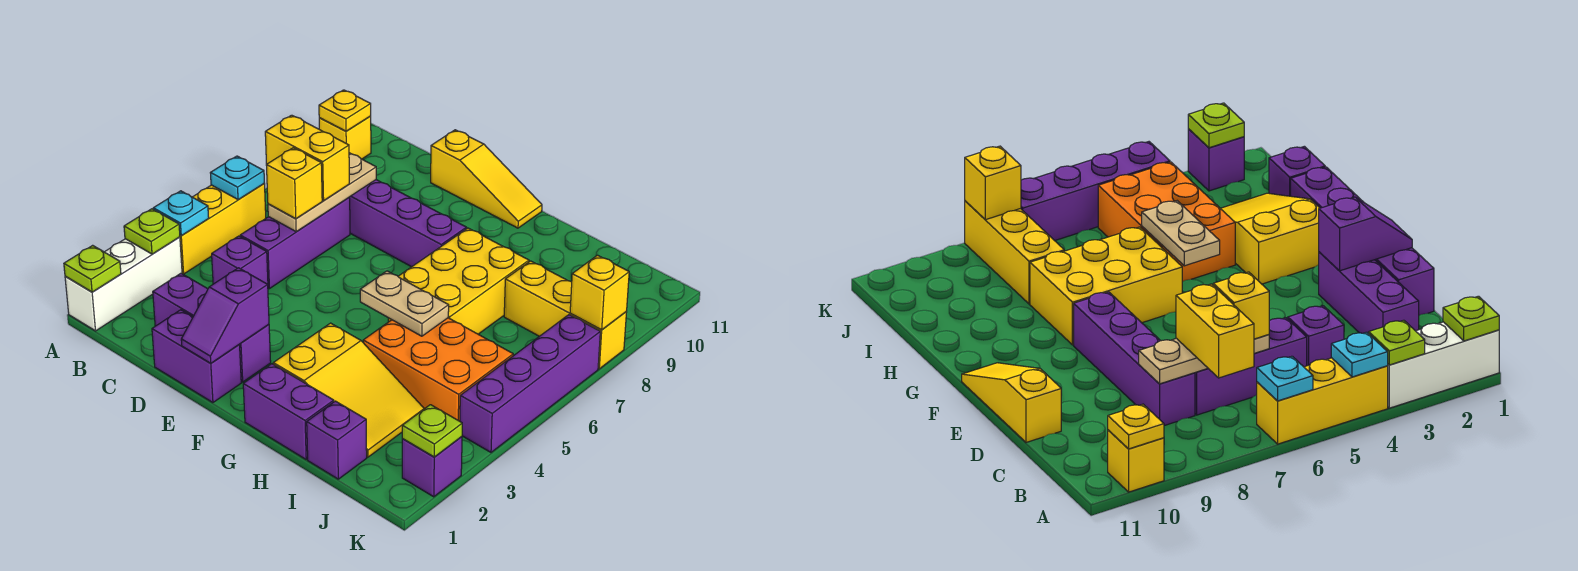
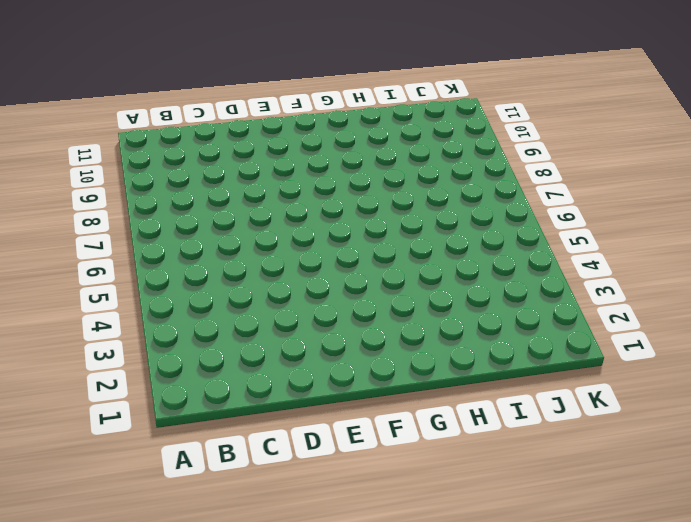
none -> white brick A1:A3 level 1
none -> yellow brick A4:A6 level 1
none -> yellow brick A10 level 1

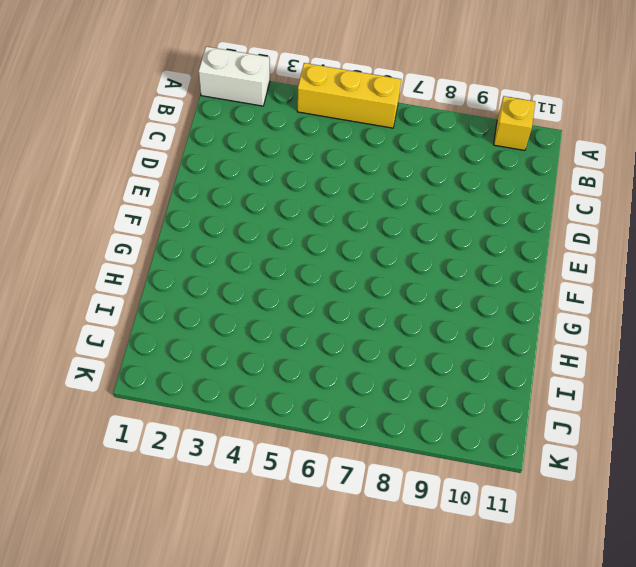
white brick A1:A2 level 1 -> white brick A1:A3 level 1
none -> purple brick C2:E2 level 1
none -> purple brick C4 level 1
none -> purple brick C5:C7 level 1

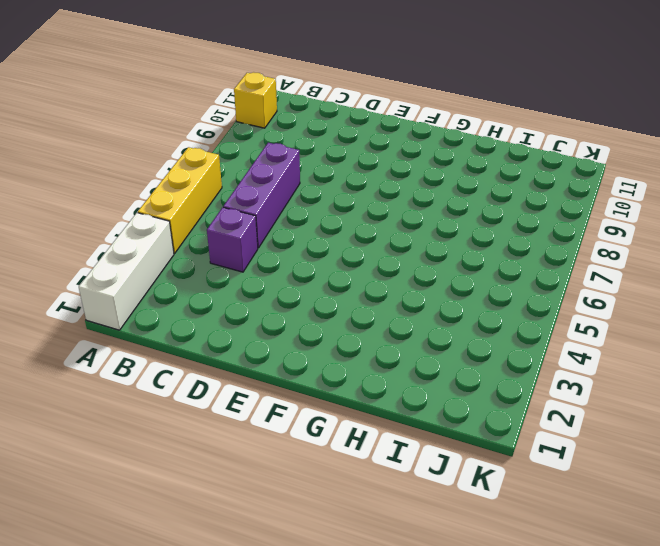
none -> purple brick C2:E2 level 1
none -> purple brick C8:F8 level 1
none -> purple brick D1:E1 level 1

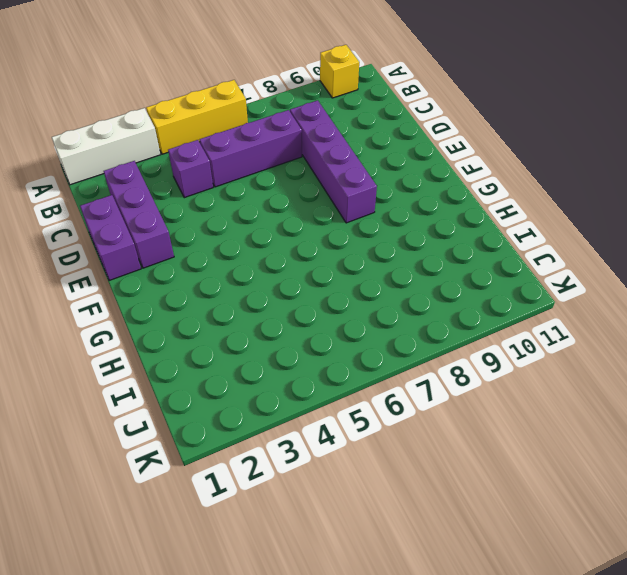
none -> yellow slope D11:F11 level 1 top D
none -> purple brick G1:H1 level 1
none -> yellow slope G2:I3 level 1 top G

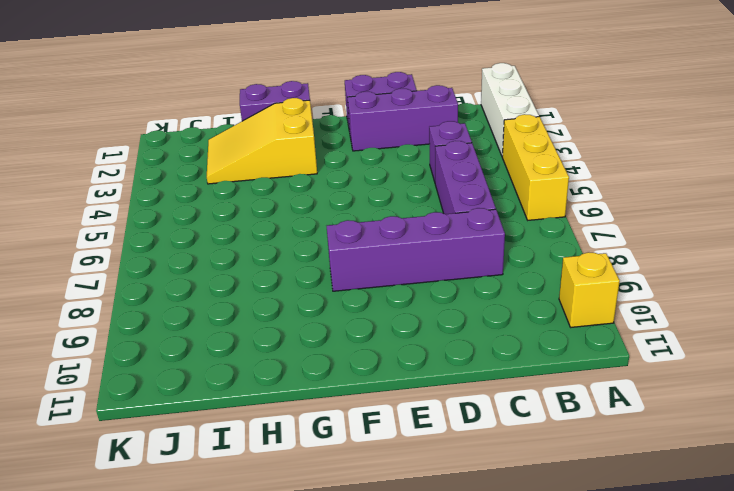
none -> yellow slope D11:F11 level 1 top D
none -> yellow brick G6:H8 level 1
none -> orange brick H4:J5 level 1

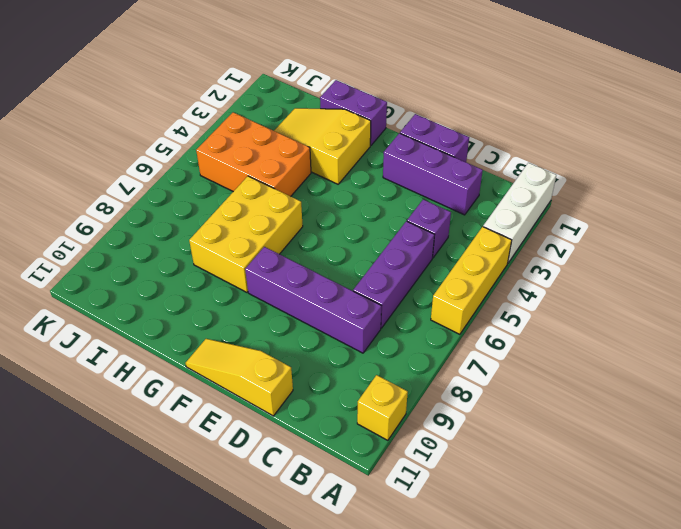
none -> purple brick I1 level 1
none -> yellow brick I8:K8 level 1
none -> purple brick K2 level 1

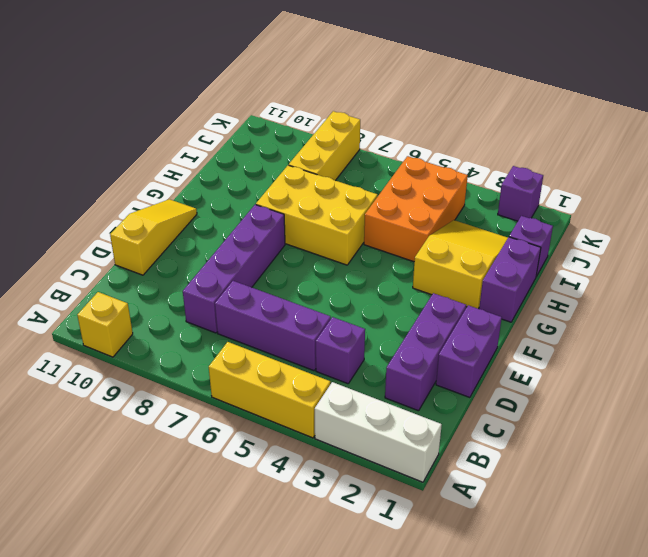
none -> purple brick K4:K7 level 1
none -> lime plate A1 level 2
none -> lime plate A3 level 2

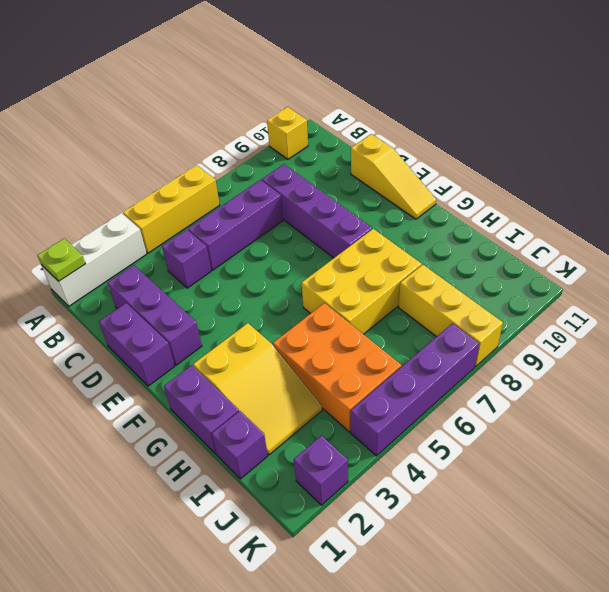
none -> lime plate A3 level 2
none -> cyan plate A4 level 2
none -> cyan plate A6 level 2

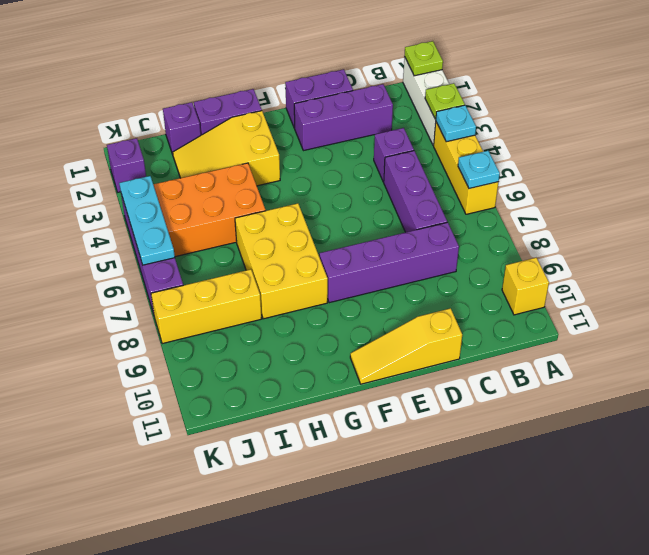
cyan plate K4:K6 level 2 -> none
none -> yellow plate A10 level 2
none -> tan plate C6:C8 level 2
none -> purple slope E1:E2 level 2 top 2

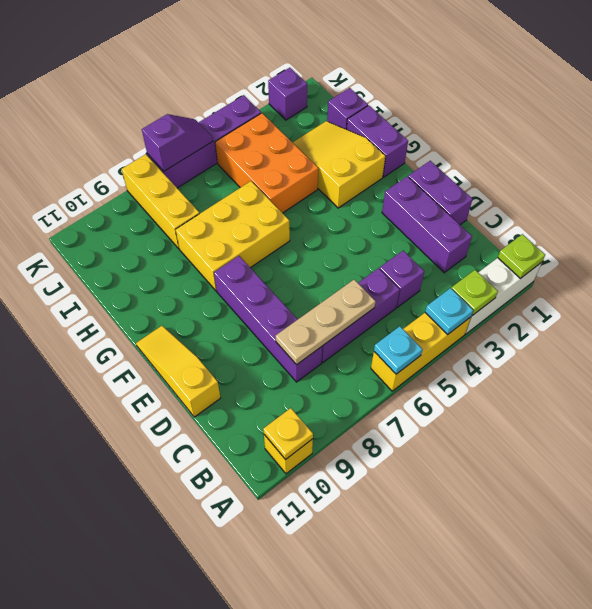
purple slope K6:K7 level 2 top 7 -> purple slope E1:E2 level 2 top 2
none -> tan plate G5:H5 level 2
none -> lime plate K2 level 2
none -> yellow brick K8 level 2

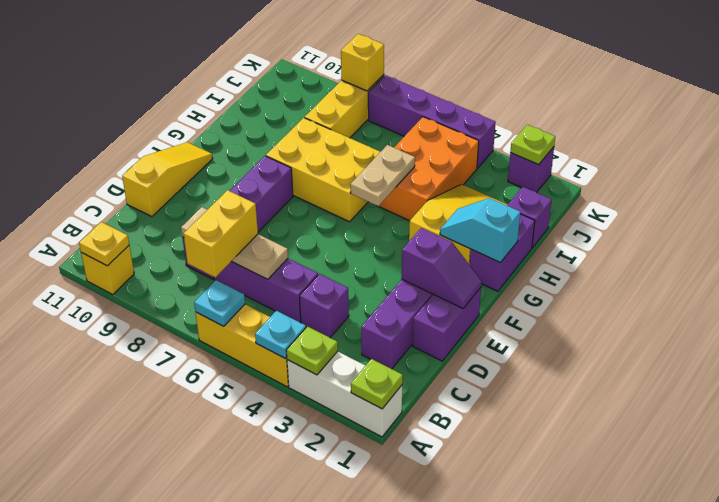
cyan slope G1:G2 level 2 top 1 -> none
none -> yellow brick C6 level 3

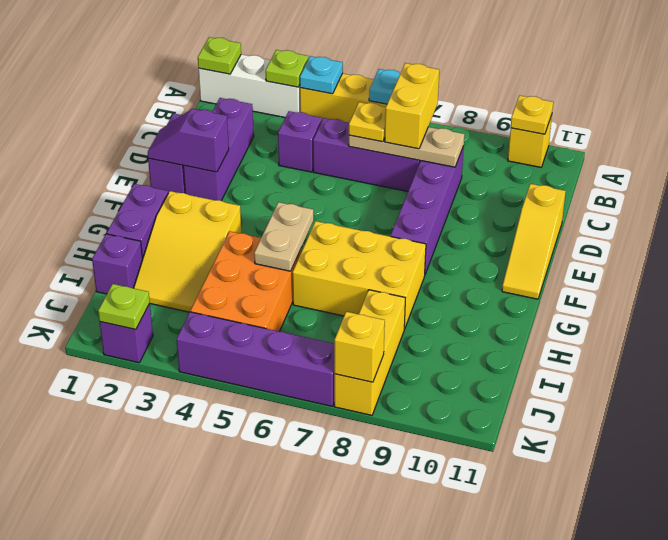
yellow plate C6 level 3 -> yellow brick C6 level 3

